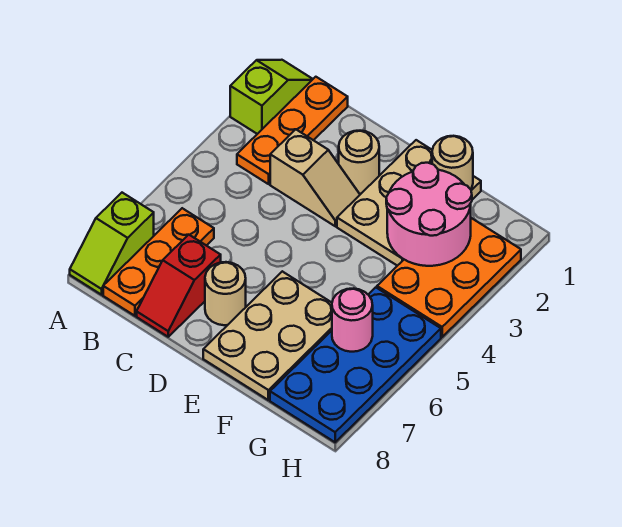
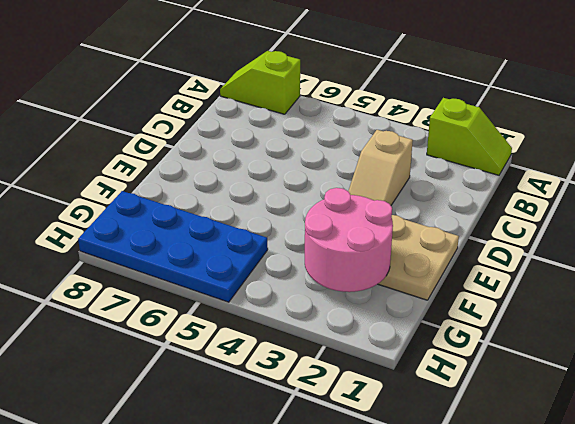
none -> orange plate B1:B3 level 1
none -> orange plate B6:B8 level 1
none -> red slope C7:C8 level 1 top 7

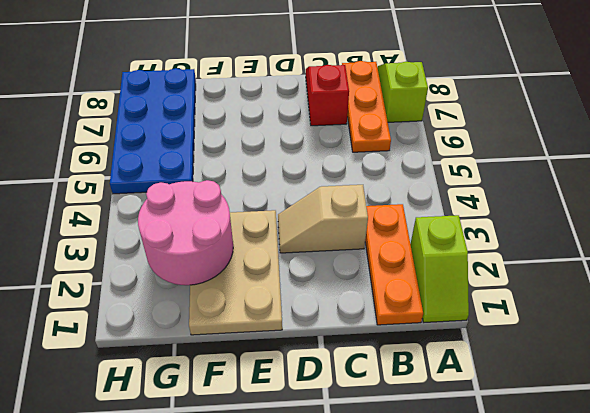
none -> tan round brick D2 level 1
none -> tan round brick D7 level 1
none -> tan plate E6:F8 level 1

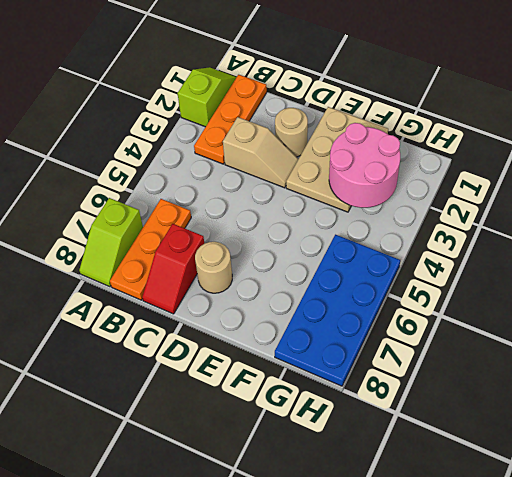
none -> tan plate E6:F8 level 1
none -> orange plate G2:H4 level 1
none -> tan round brick F1 level 2

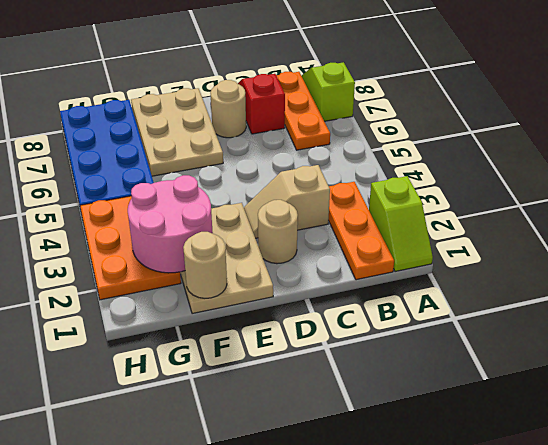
none -> pink round brick G6 level 2

